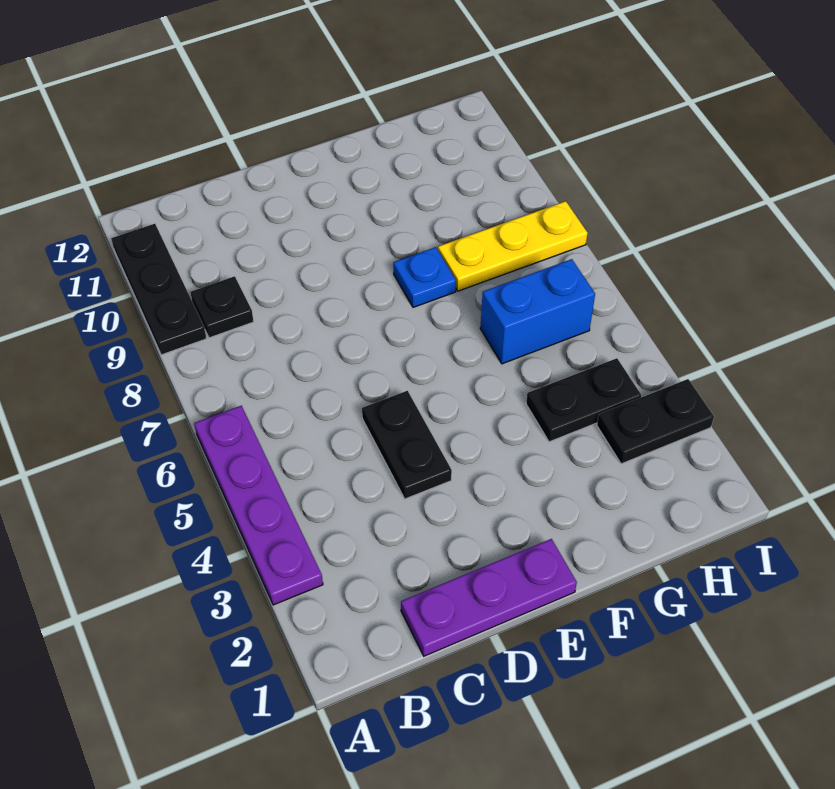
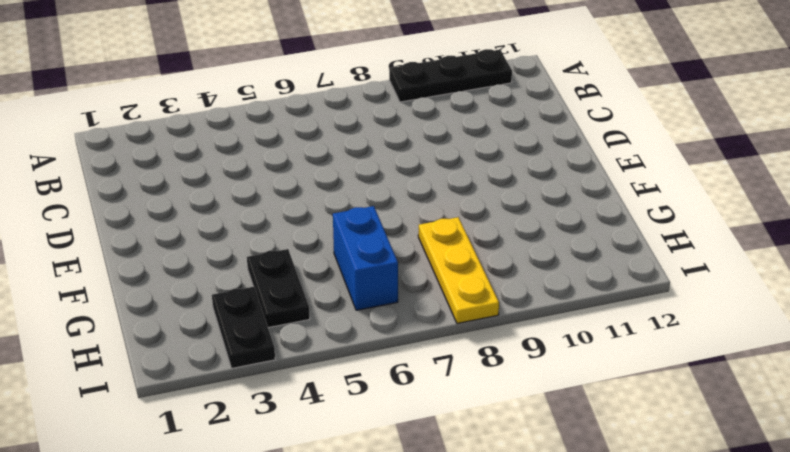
none -> purple plate A3:A6 level 1
none -> black plate B9 level 1

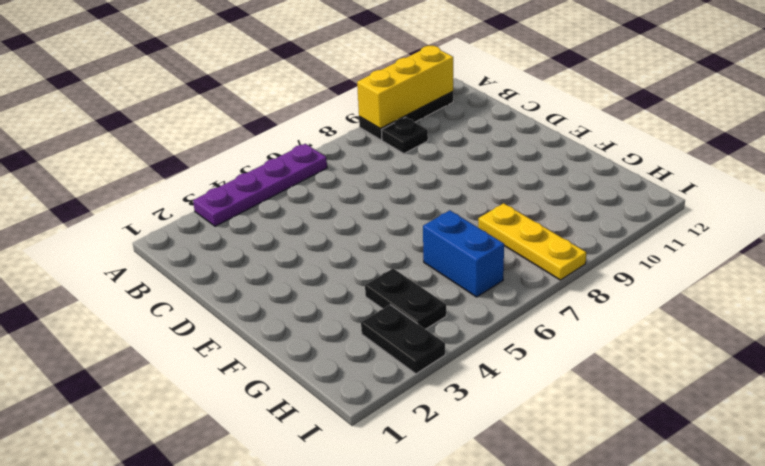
yellow brick A9:A11 level 2 -> none
none -> purple plate C1:E1 level 1
none -> black plate D4:D5 level 1

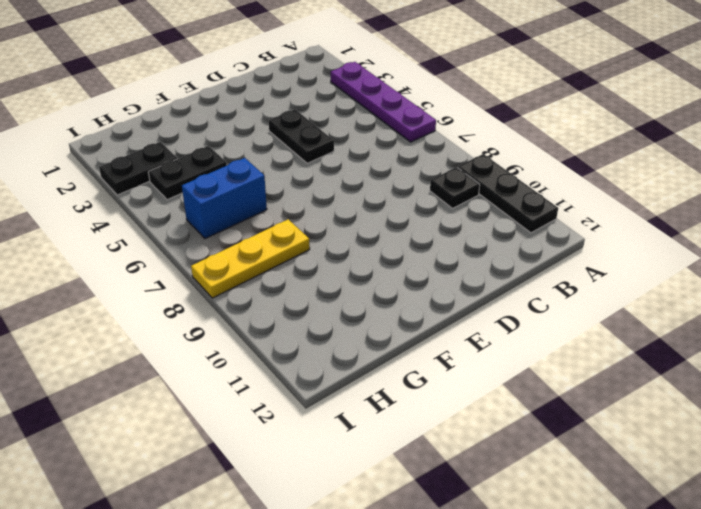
none -> purple plate C1:E1 level 1
none -> blue plate F8 level 1

